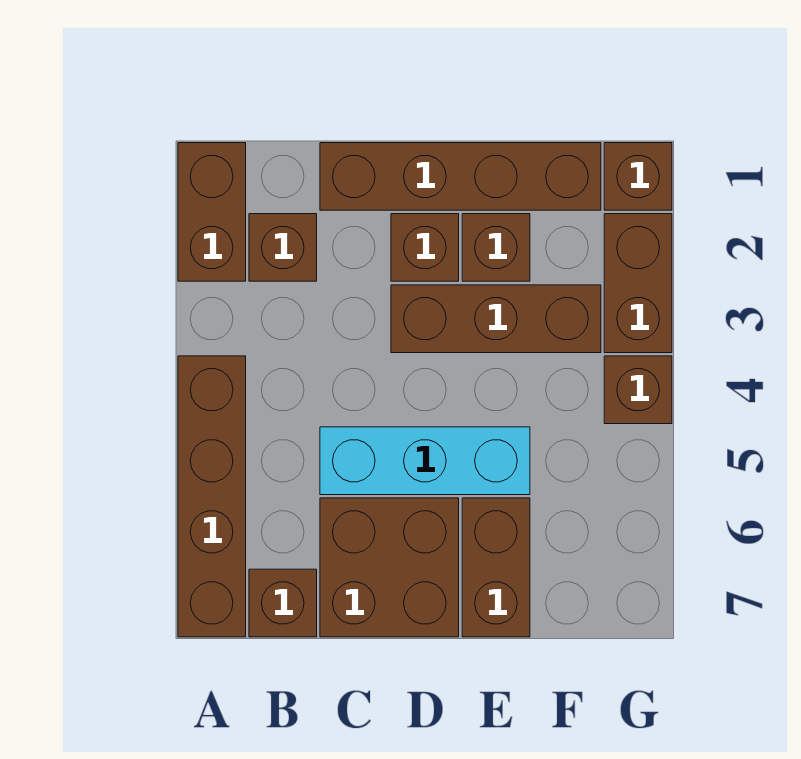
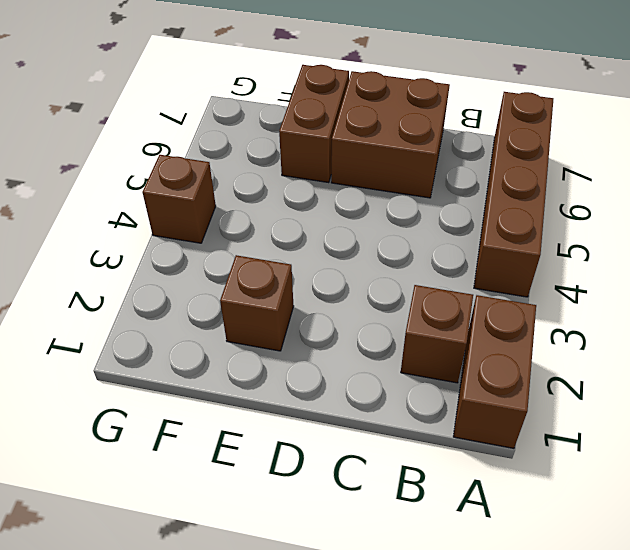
none -> brown brick B7 level 1
none -> brown brick C1:F1 level 1
none -> cyan brick C5:E5 level 1

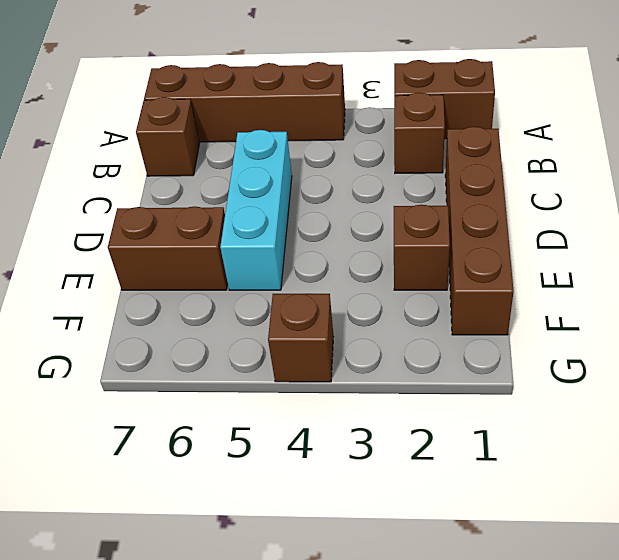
none -> brown brick C6:D7 level 1
none -> brown brick D2 level 1
none -> brown brick D3:F3 level 1

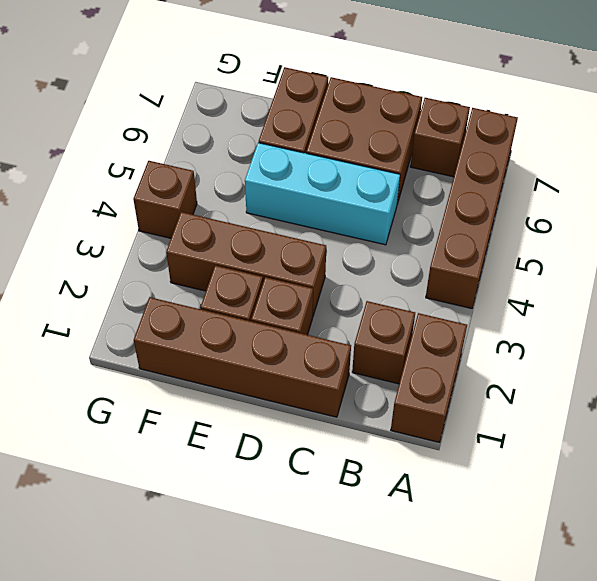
none -> brown brick G1 level 1
none -> brown brick G2:G3 level 1

